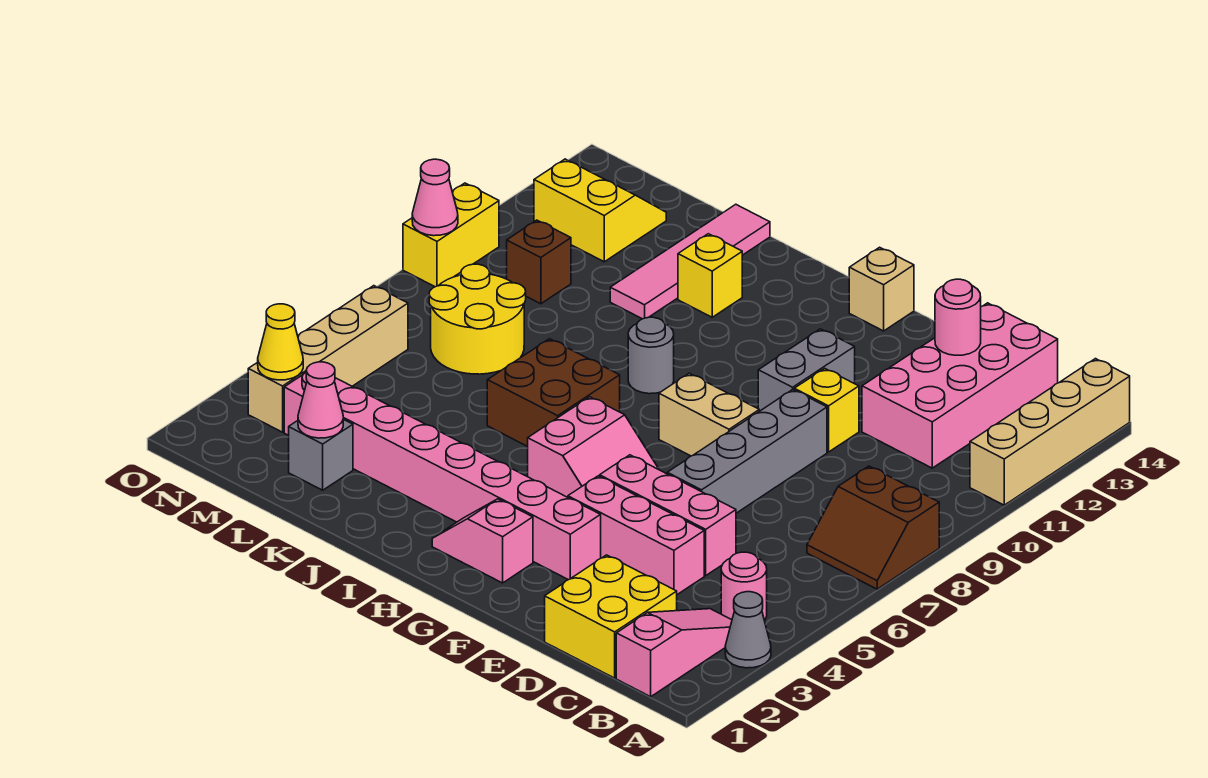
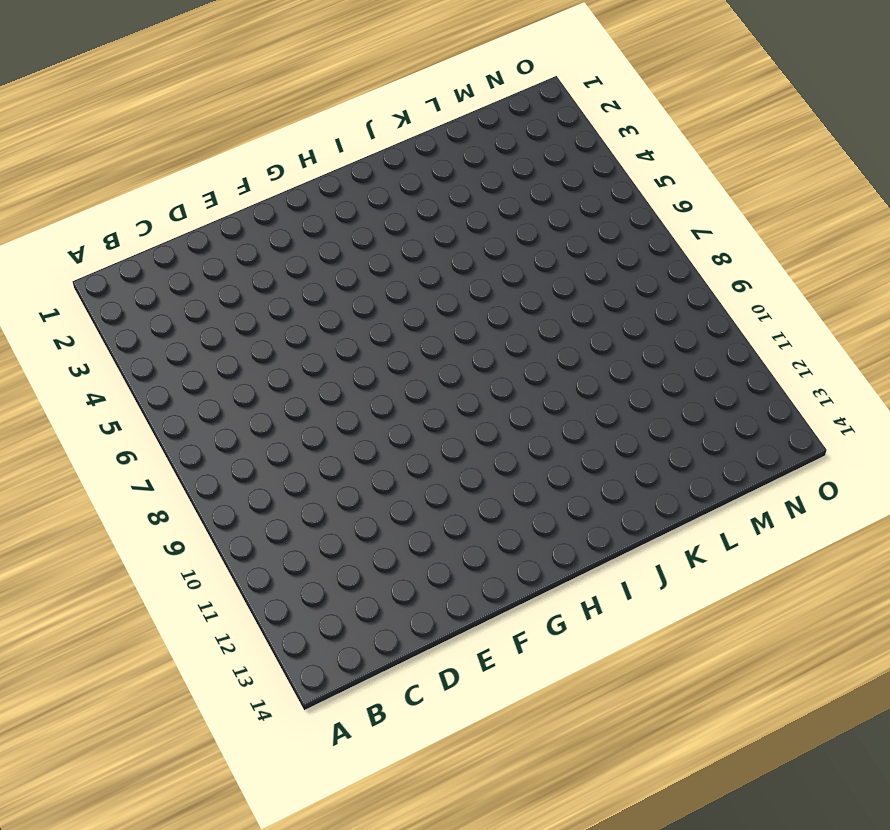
none -> grey cone A3 level 1
none -> brown slope A7:B8 level 1 top 8
none -> tan brick A11:A14 level 1
none -> pink slope B1:B3 level 1 top 1

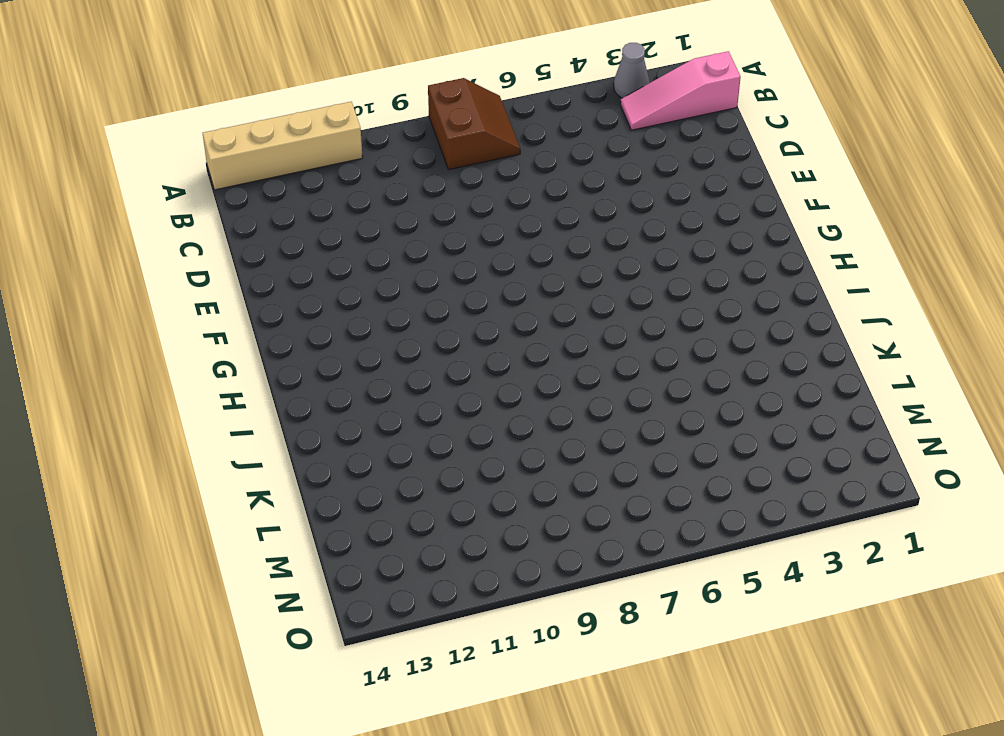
none -> pink round brick B4 level 1
none -> yellow brick C1:D2 level 1
none -> pink brick C11:D14 level 1
none -> pink brick D4:F4 level 1

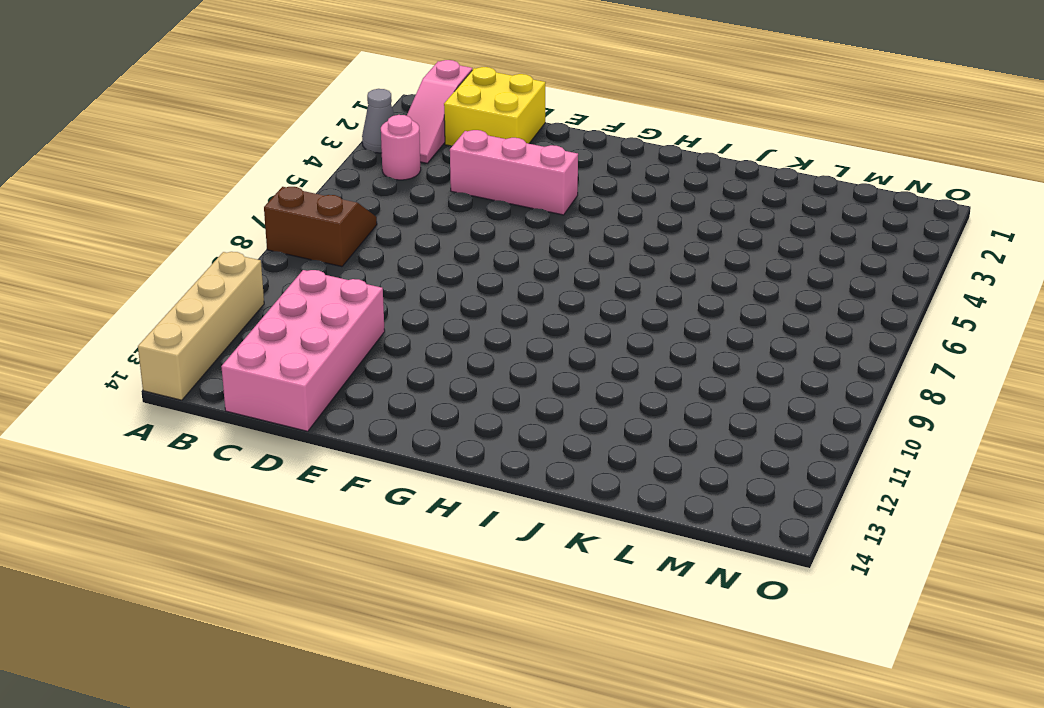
none -> pink brick D5:F5 level 1
none -> grey brick E6:E9 level 1
none -> yellow brick E10 level 1
none -> pink brick F3:M3 level 1

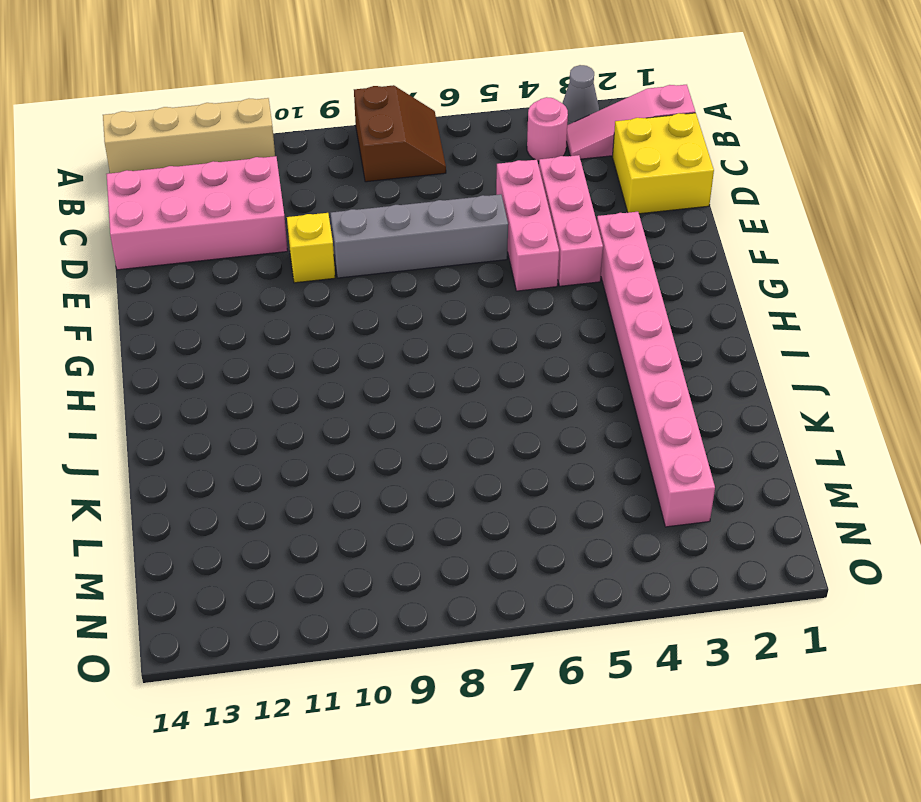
none -> tan brick F8:G8 level 1
none -> grey brick F10:F11 level 1
none -> pink slope G2:H2 level 1 top G
none -> pink slope G5:H6 level 1 top H

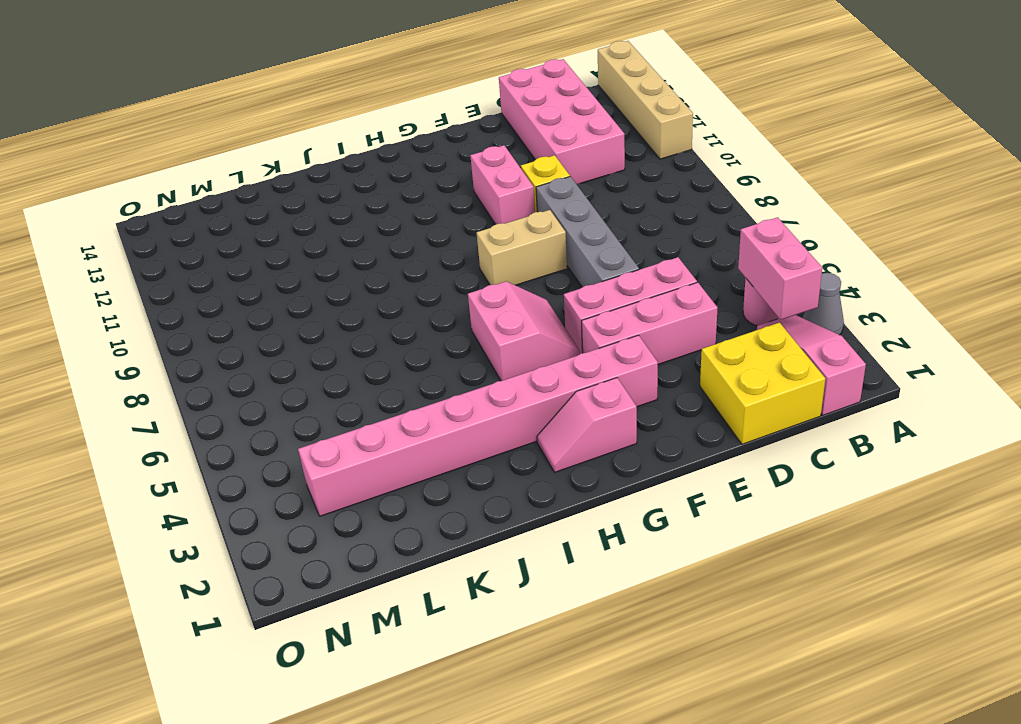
pink brick B3:B4 level 2 -> none
pink brick F10:F11 level 1 -> grey brick F10:F11 level 1
none -> brown slope A7:B8 level 1 top 8
none -> tan brick G14 level 1
none -> brown brick I6:J7 level 1
none -> grey round brick I9 level 1

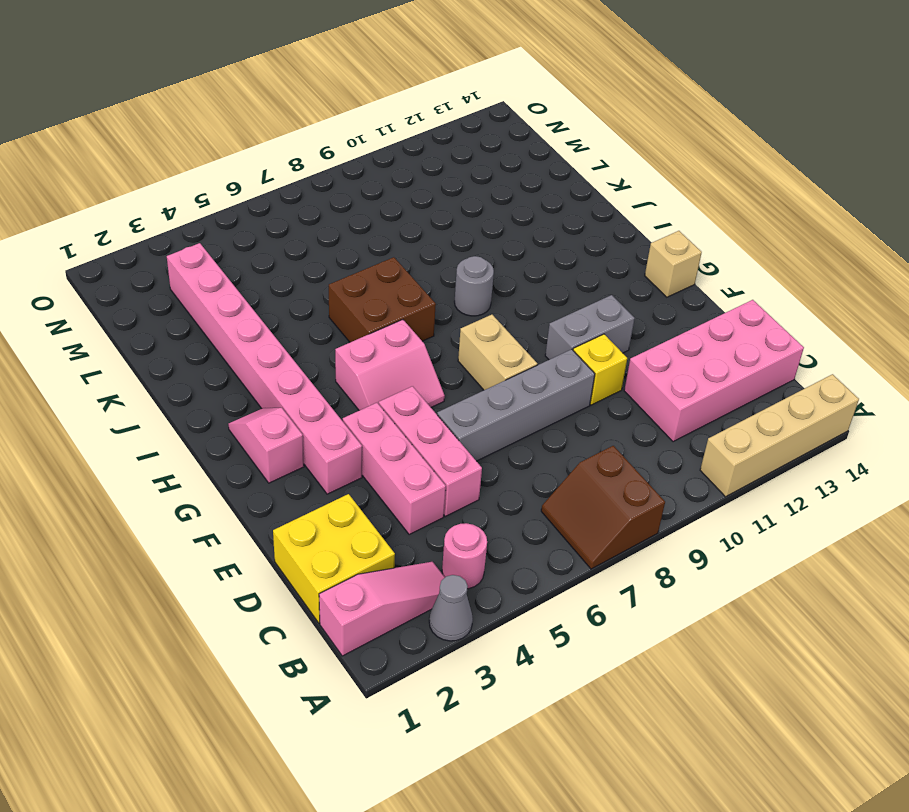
none -> yellow brick J12 level 1
none -> pink tile K11:K14 level 1
none -> grey brick L2 level 1
none -> yellow round brick L7:M8 level 1

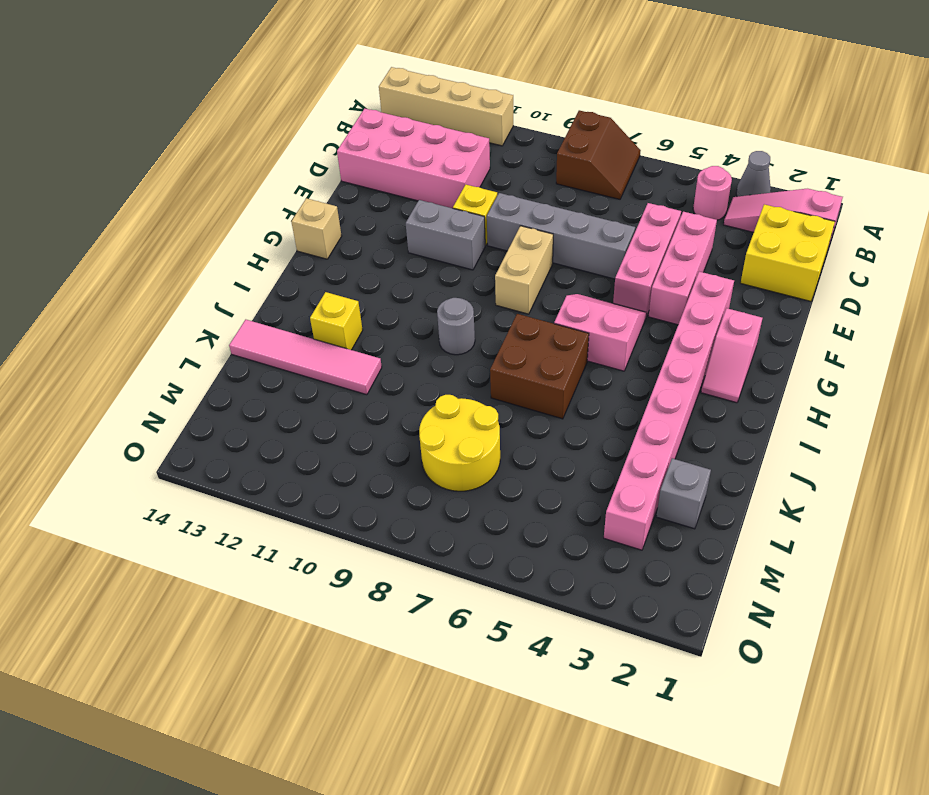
none -> brown brick M10 level 1
none -> yellow slope M12:N13 level 1 top 12
none -> tan brick N3:N6 level 1
none -> yellow brick O9:O10 level 1

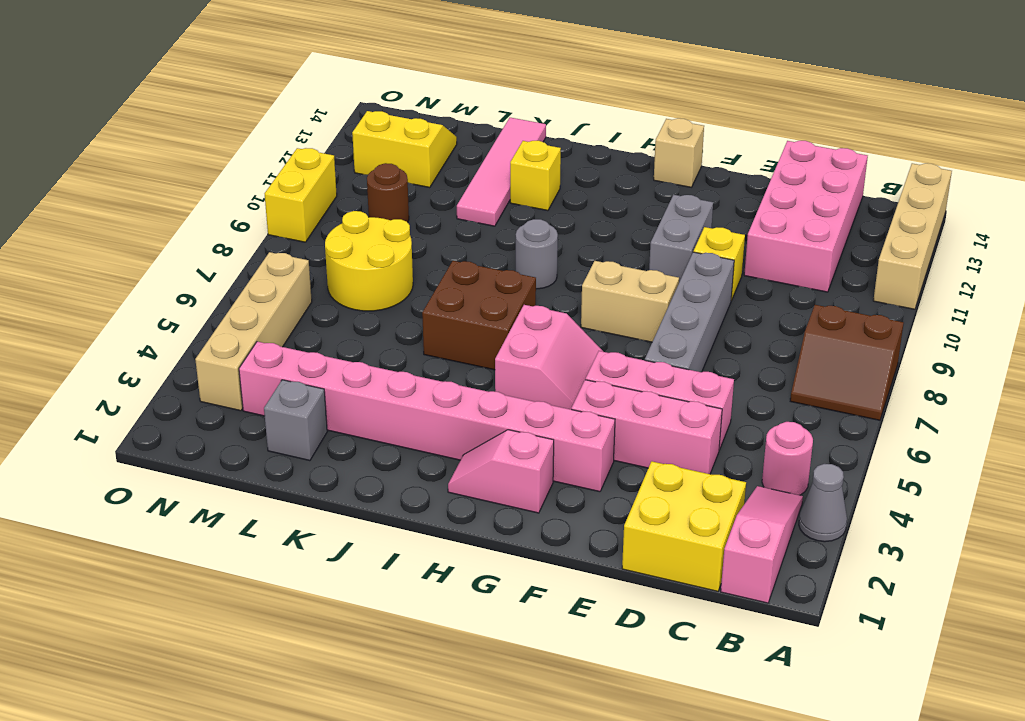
brown round brick M10 level 1 -> brown brick M10 level 1
none -> pink round brick D13 level 2
none -> pink cone L2 level 2
none -> yellow cone N3 level 2
none -> pink cone O9 level 2

